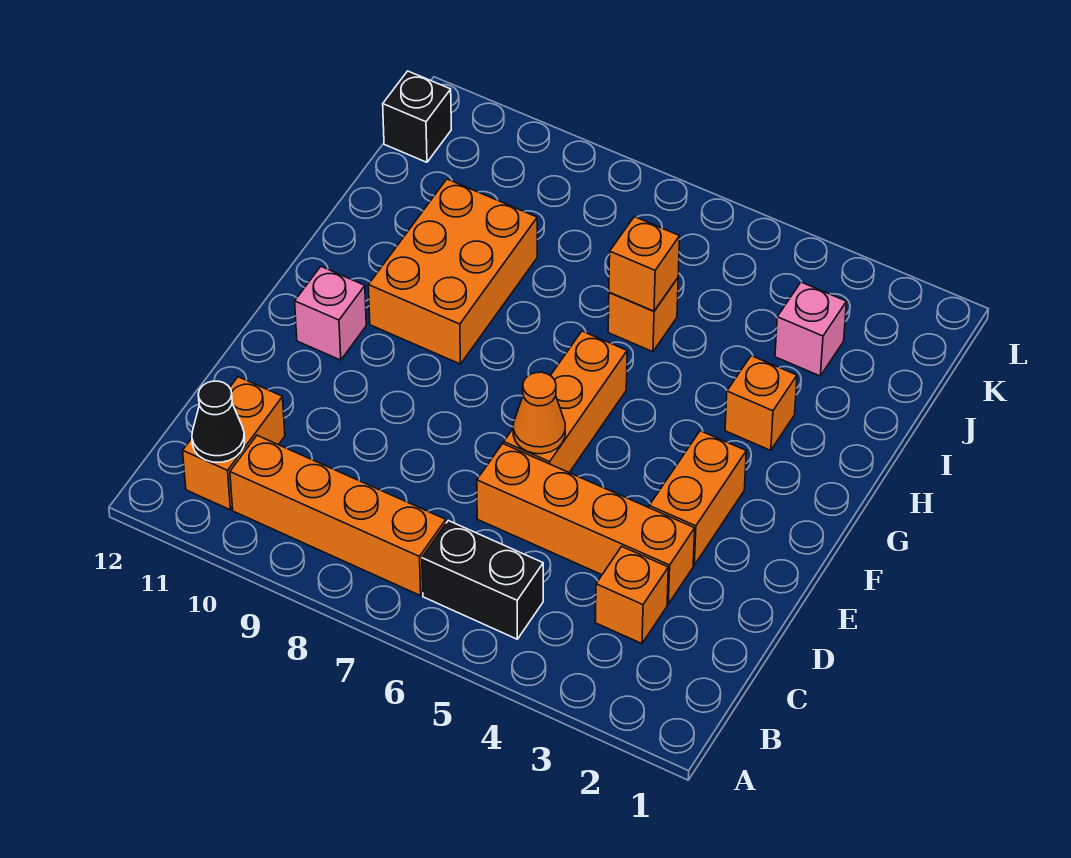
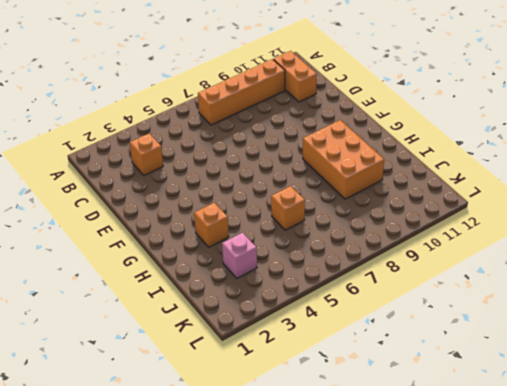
none -> black brick B5:B6 level 1
none -> orange brick D3:D6 level 1
none -> orange brick E3:F3 level 1

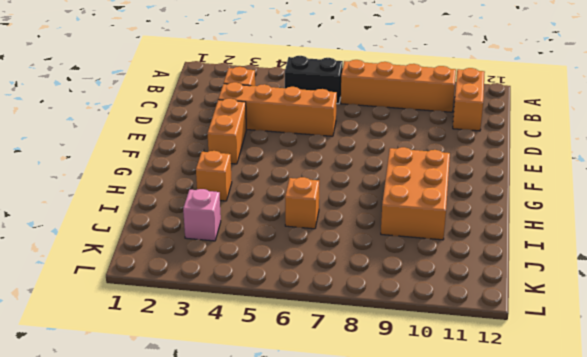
none -> orange brick E6:G6 level 1
none -> pink brick F11 level 1
none -> black brick K12 level 1

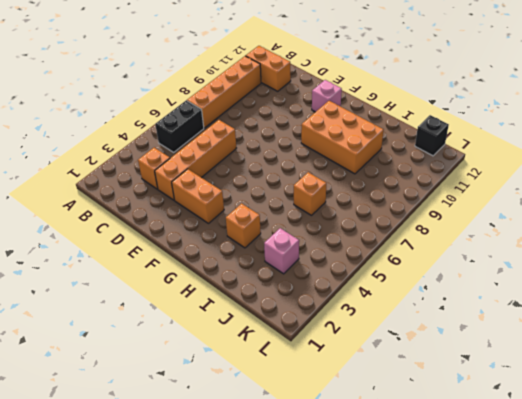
none -> orange brick E6:G6 level 1
none -> black cone B11 level 2
none -> orange cone E6 level 2

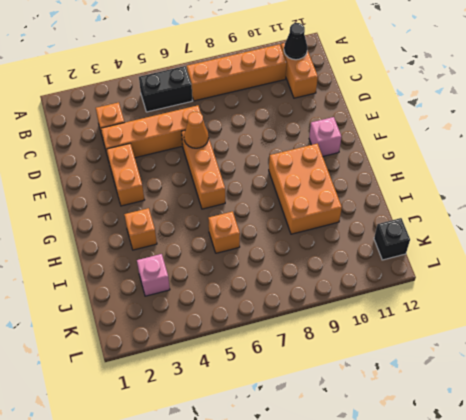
none -> orange brick I6 level 2

